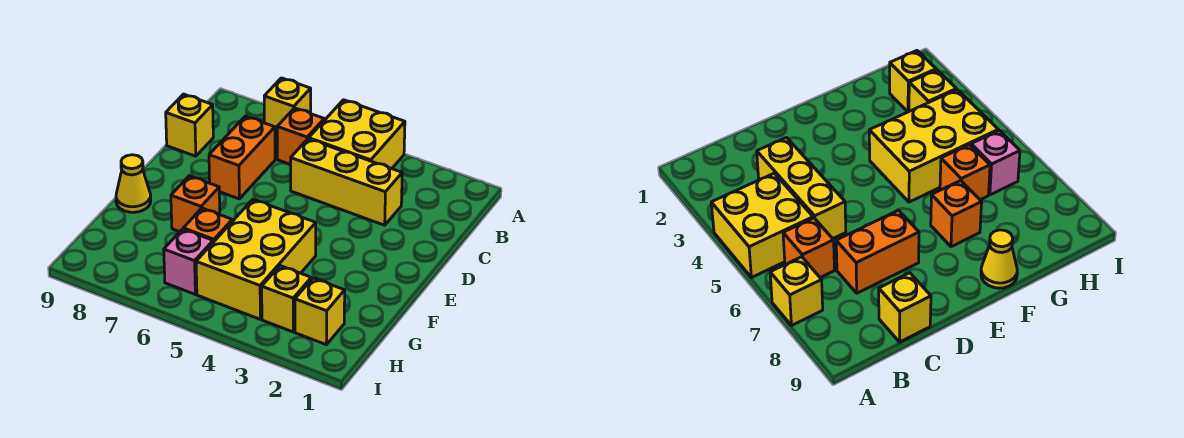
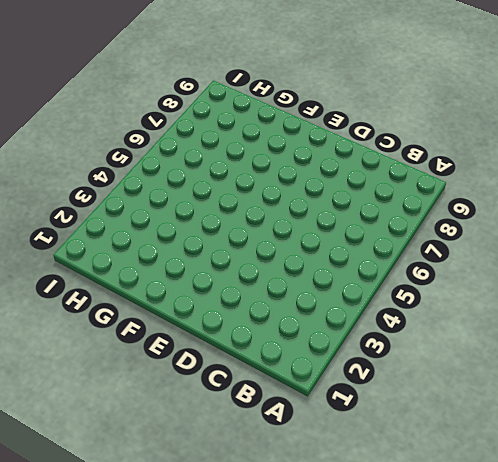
none -> yellow brick A4:B5 level 1
none -> yellow brick A7 level 1
none -> orange brick B6 level 1

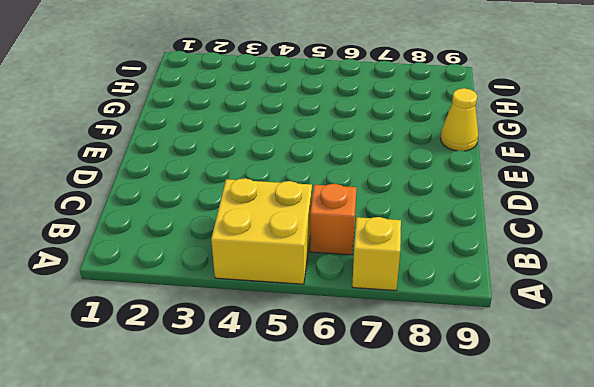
none -> yellow brick C3:C5 level 1
none -> orange brick C7:D7 level 1
none -> yellow brick C9 level 1

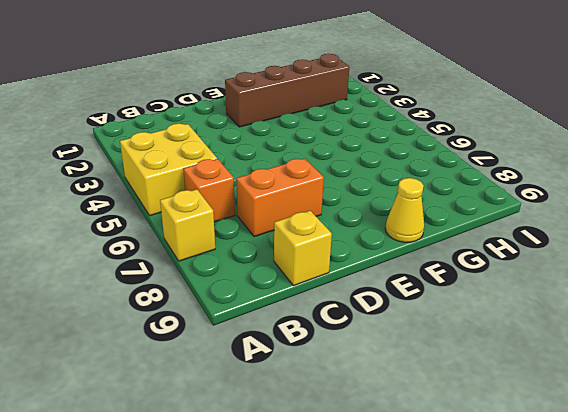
brown brick E2:H2 level 1 -> yellow brick H2 level 1
none -> yellow brick C3:C5 level 1
none -> yellow brick F4:H5 level 1
none -> orange brick F7 level 1

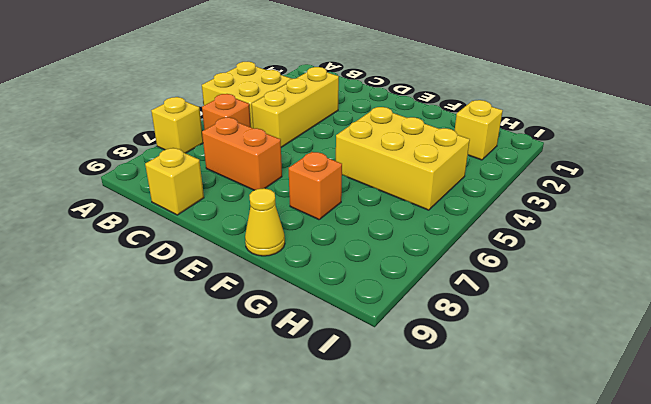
none -> orange brick G6 level 1
none -> yellow brick H3 level 1
none -> pink brick H6 level 1

